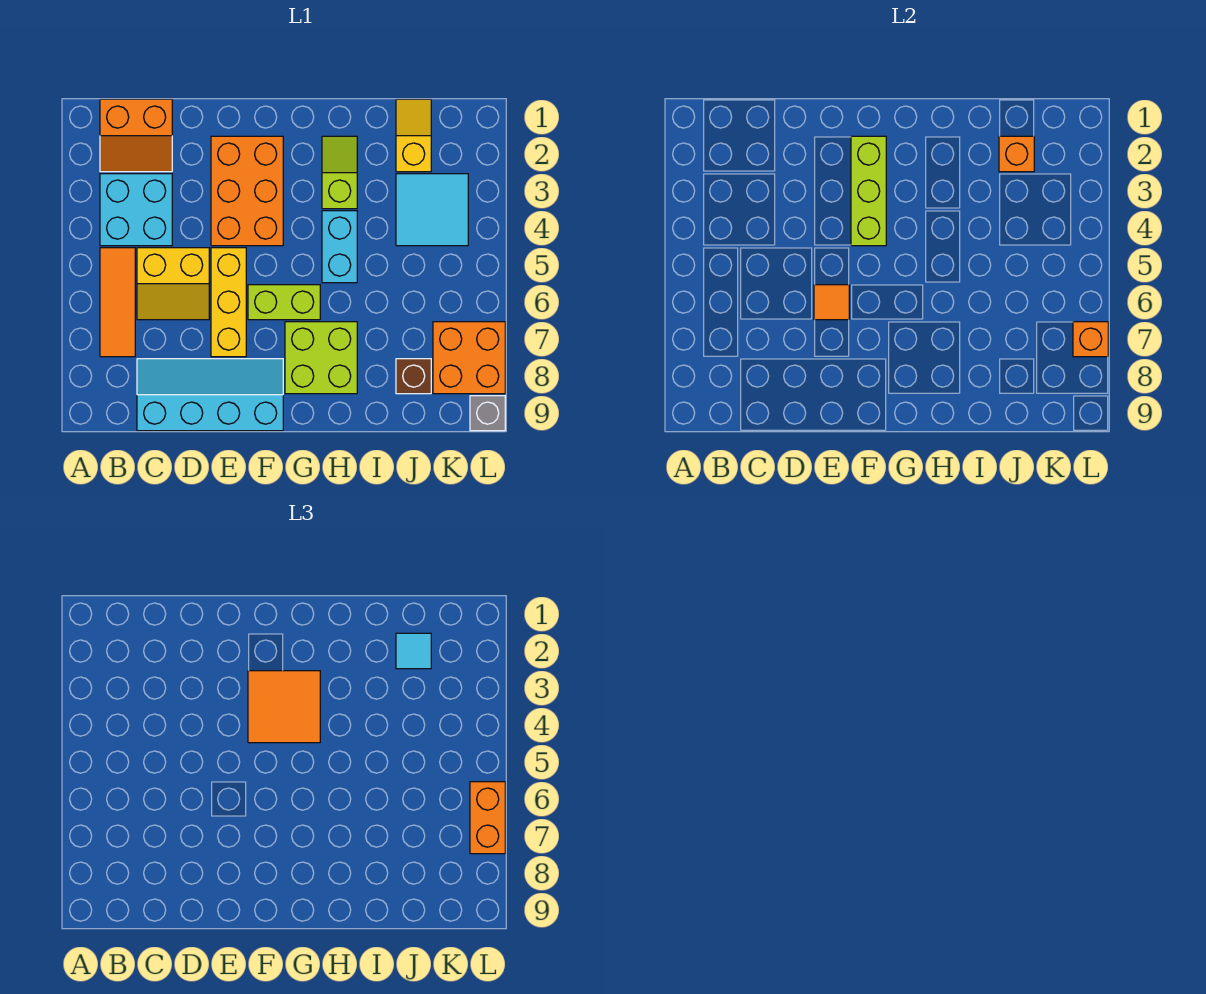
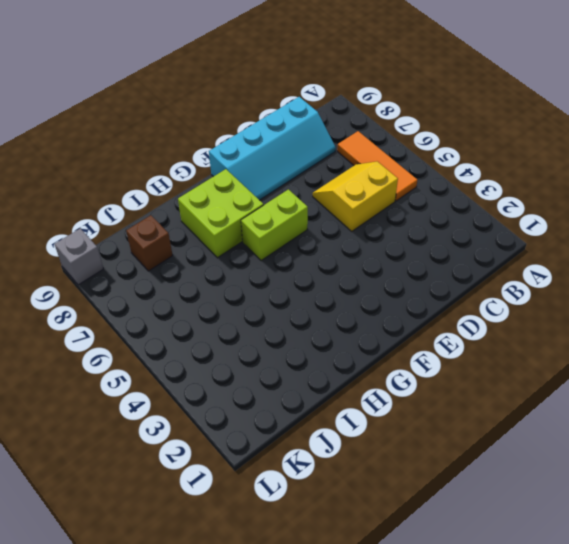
none -> orange slope B1:C2 level 1 top 1
none -> cyan brick B3:C4 level 1
none -> orange brick E2:F4 level 1

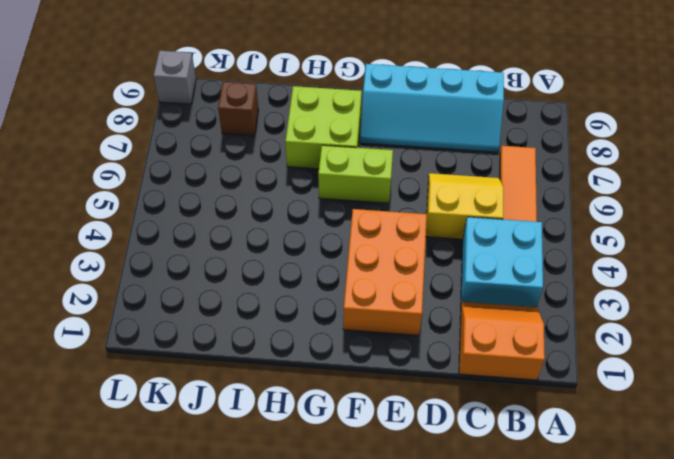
none -> yellow brick E5:E7 level 1
none -> lime slope H2:H3 level 1 top 3
none -> cyan brick H4:H5 level 1

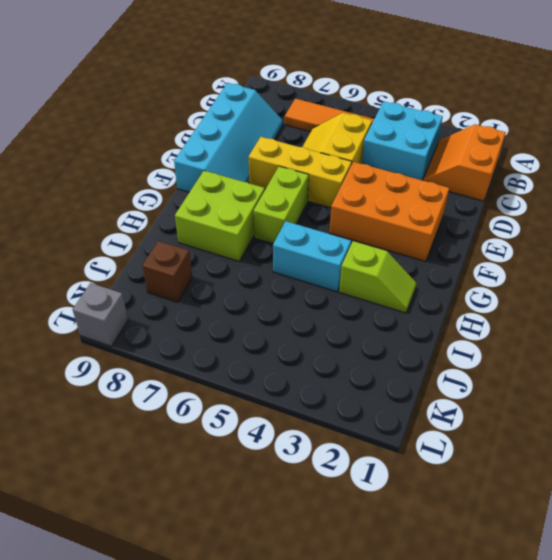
none -> yellow slope J1:J2 level 1 top 2
none -> cyan tile J3:K4 level 1
none -> orange brick K7:L8 level 1

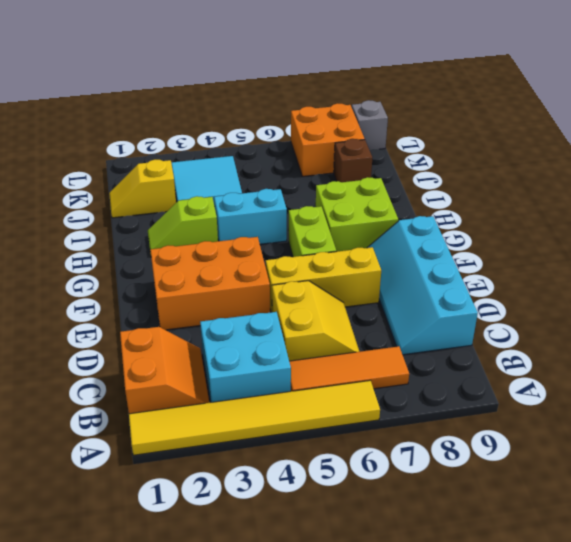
yellow tile A1:A6 level 1 -> none
none -> orange tile E6 level 2
none -> lime brick F2:F4 level 2
none -> orange brick J2 level 2

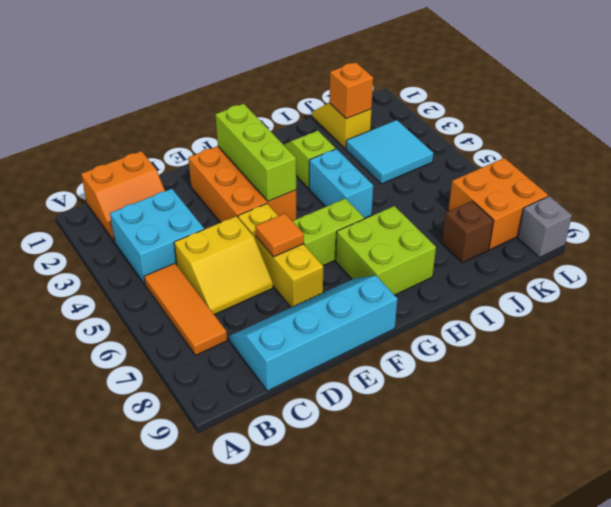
none -> orange brick L7 level 2
none -> orange tile F3:G4 level 3
none -> cyan tile J2 level 3

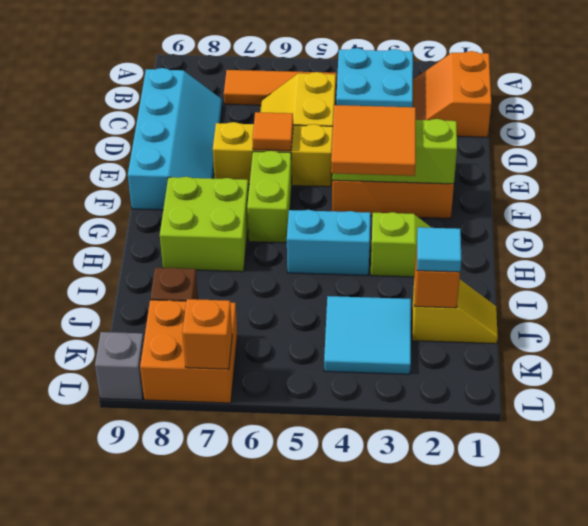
none -> orange brick L6:L7 level 3

